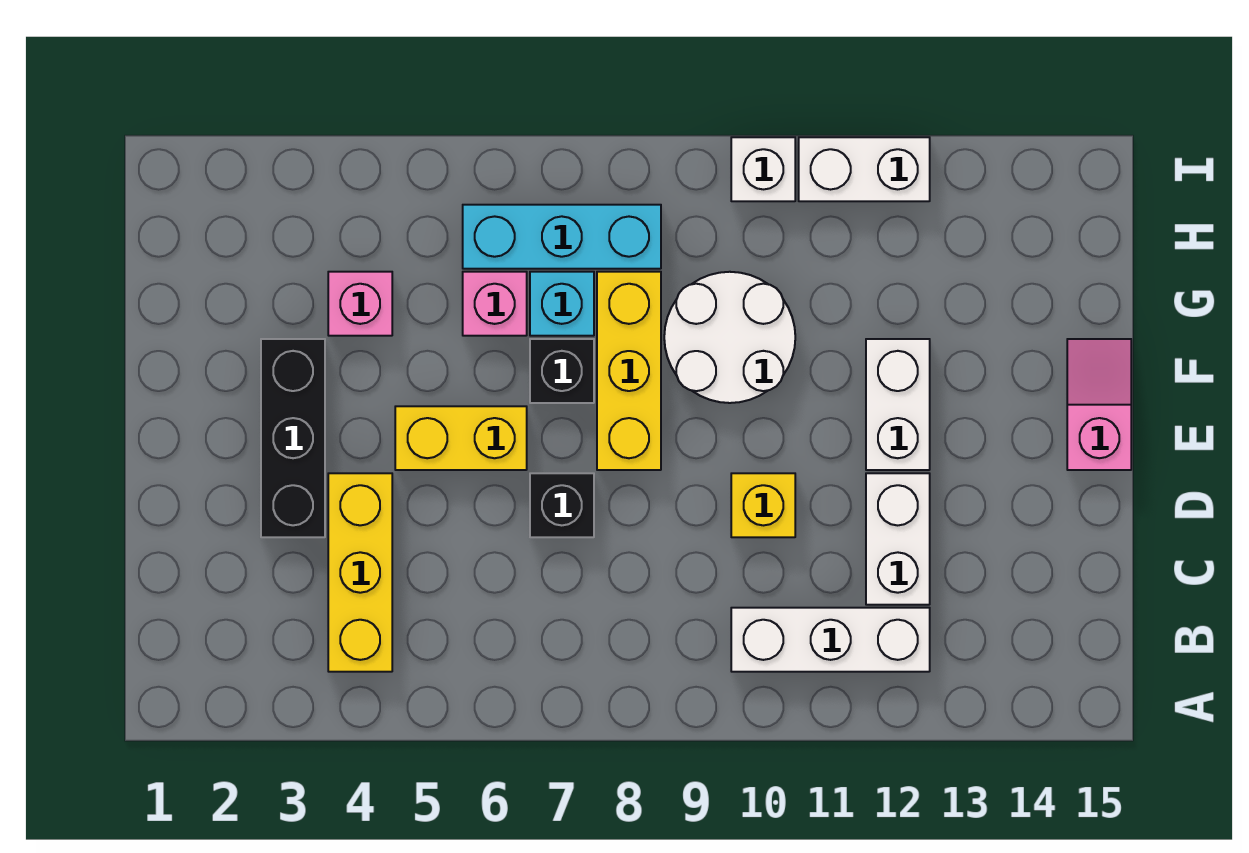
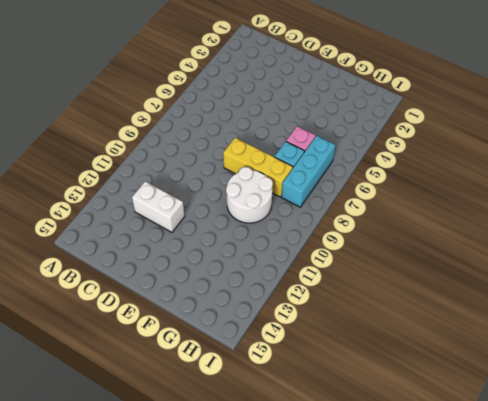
none -> yellow brick B4:D4 level 1
none -> white brick B10:B12 level 1
none -> black brick D3:F3 level 1

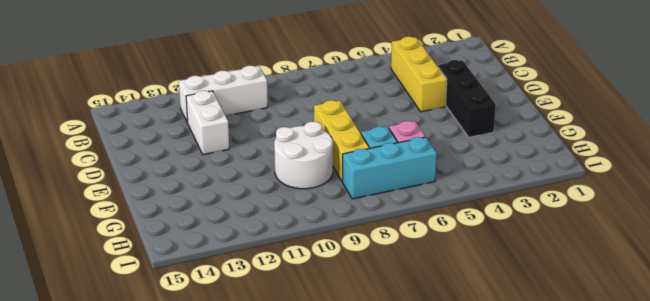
none -> black brick D7 level 1
none -> yellow brick D10 level 1
none -> yellow brick E5:E6 level 1

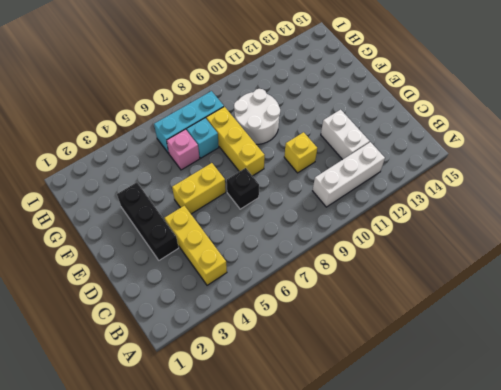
none -> white brick E12:F12 level 1
none -> pink slope E15:F15 level 1 top E
none -> black brick F7 level 1

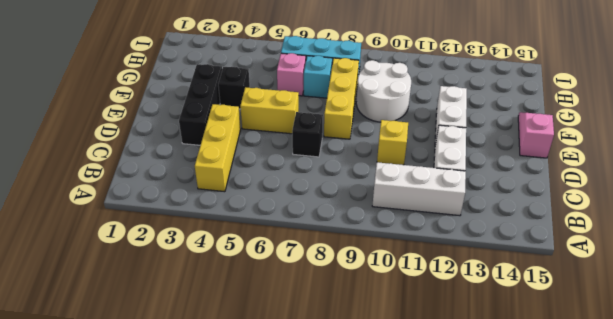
black brick F4 level 1 -> black brick F7 level 1
none -> pink brick G4 level 1
none -> white brick I10 level 1
none -> white brick I11:I12 level 1

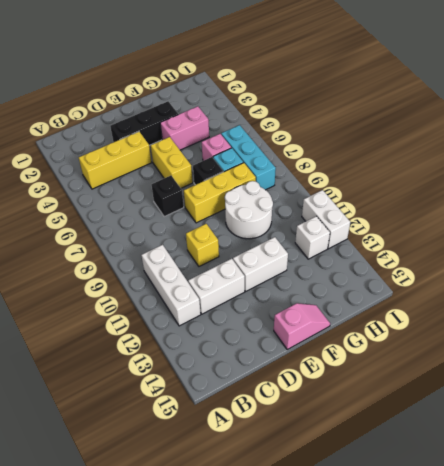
pink brick F4:G4 level 1 -> pink brick G4 level 1
white brick H12 level 1 -> white brick I10 level 1

